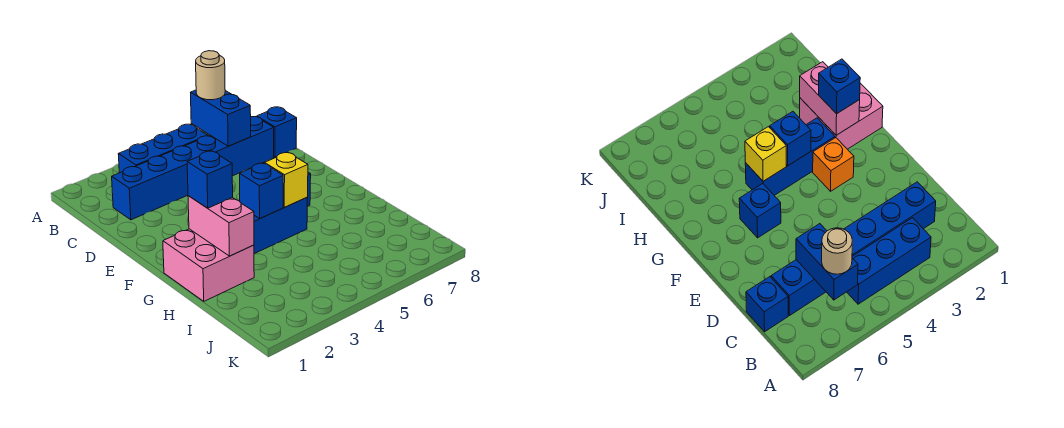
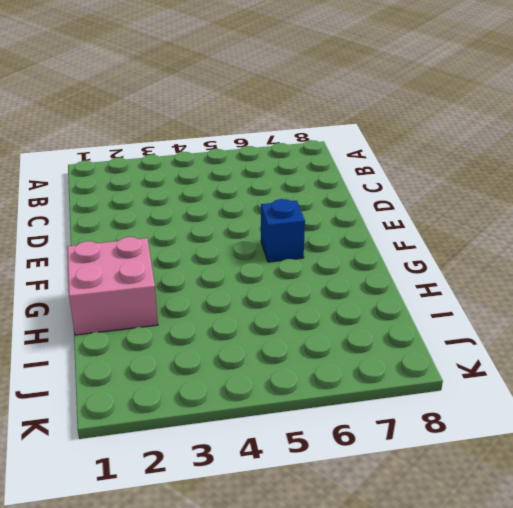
none -> blue brick B3:B5 level 1
none -> blue brick C2:C7 level 1
none -> blue brick C8 level 1

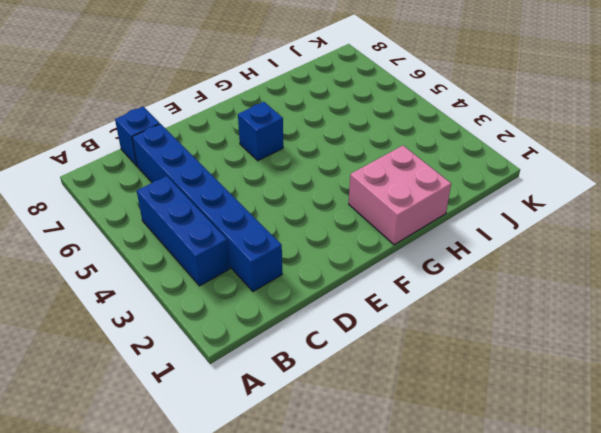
none -> orange brick F3 level 1
none -> blue brick G3:G5 level 1
none -> blue brick B6:C6 level 2

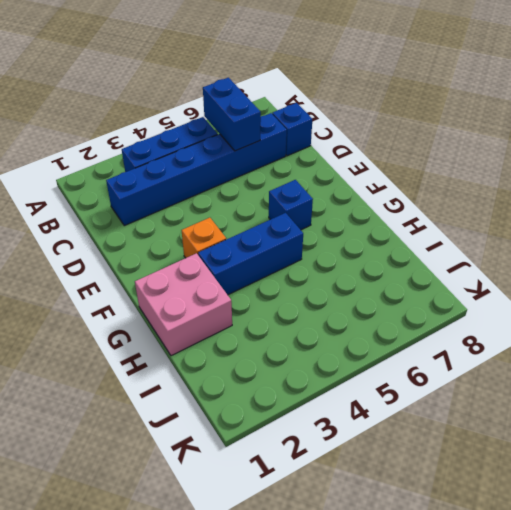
none -> pink brick G2:H2 level 2
none -> blue brick G4 level 2
none -> yellow brick G5 level 2

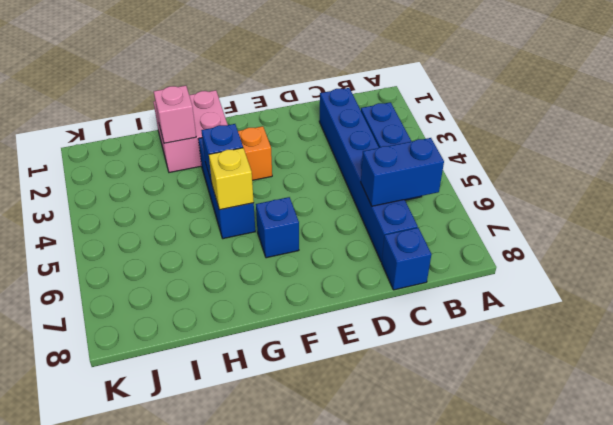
pink brick H2 level 2 -> pink brick G2:H2 level 2
none -> tan round brick B6 level 3
none -> blue brick G2 level 3

